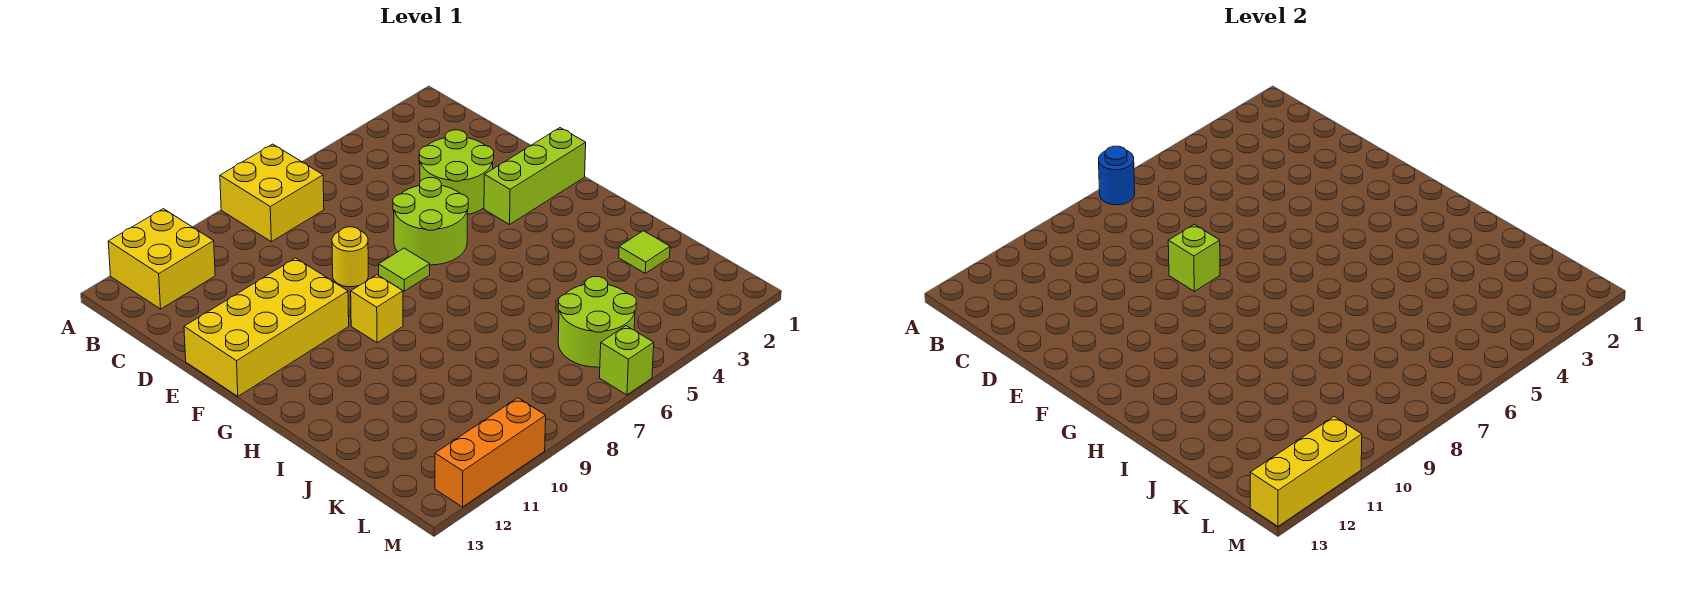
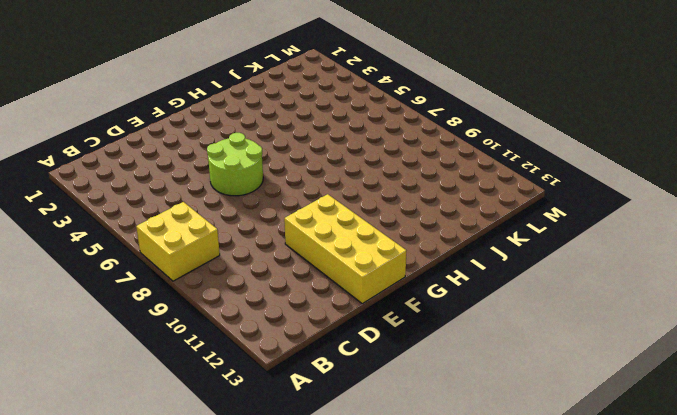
none -> yellow brick A11:B12 level 1
none -> lime round brick D3:E4 level 1
none -> yellow round brick E8 level 1

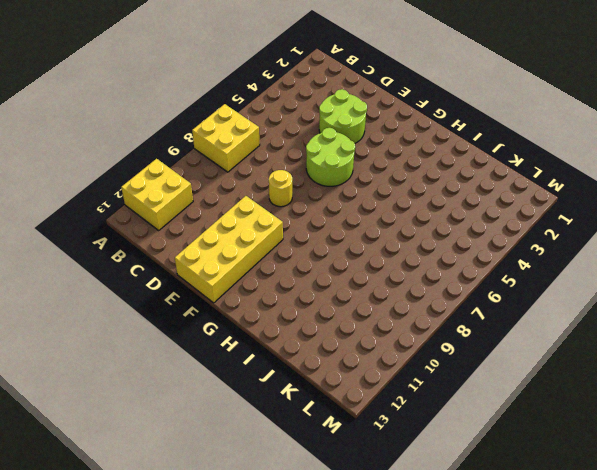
none -> lime brick F1:F3 level 1
none -> lime tile F7 level 1
none -> yellow brick G9 level 1

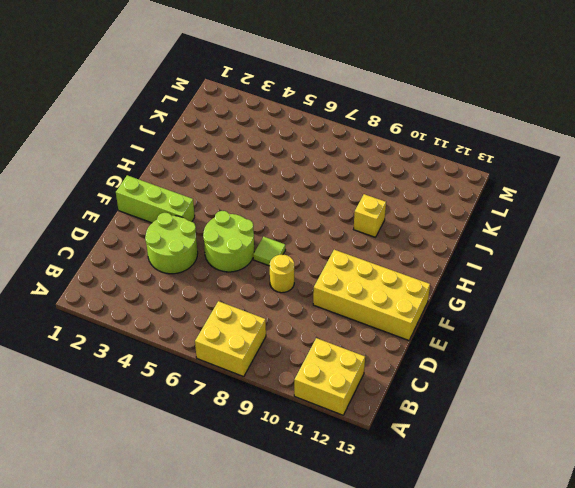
yellow brick I10 level 1 -> yellow brick G9 level 1
none -> lime tile J2 level 1
none -> lime round brick K5:L6 level 1
none -> lime brick M6 level 1

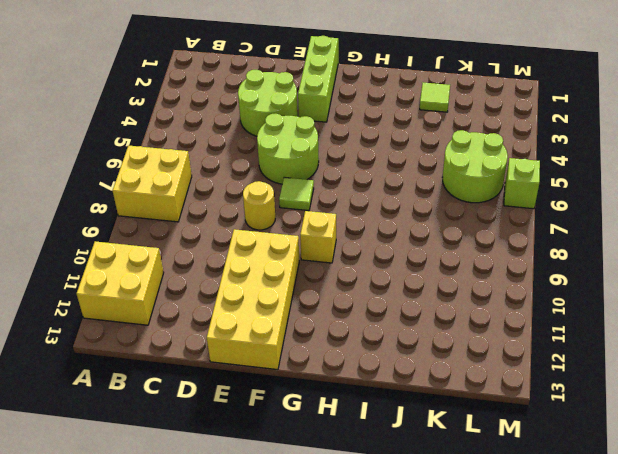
none -> orange brick M10:M12 level 1
none -> blue round brick A7 level 2
none -> lime brick E8 level 2

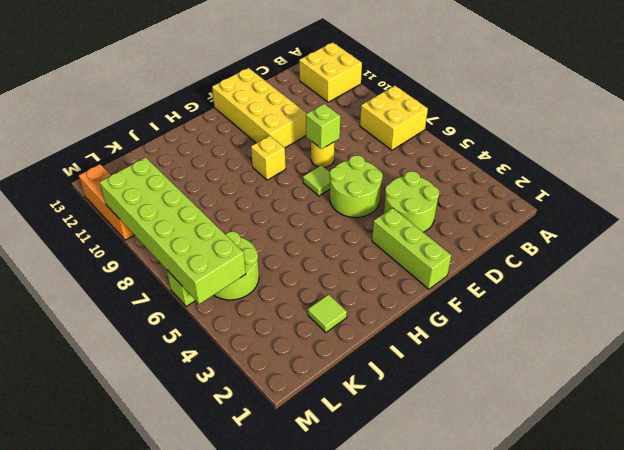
lime brick L5:M10 level 2 -> none
none -> blue round brick A7 level 2
none -> yellow brick M11:M13 level 2

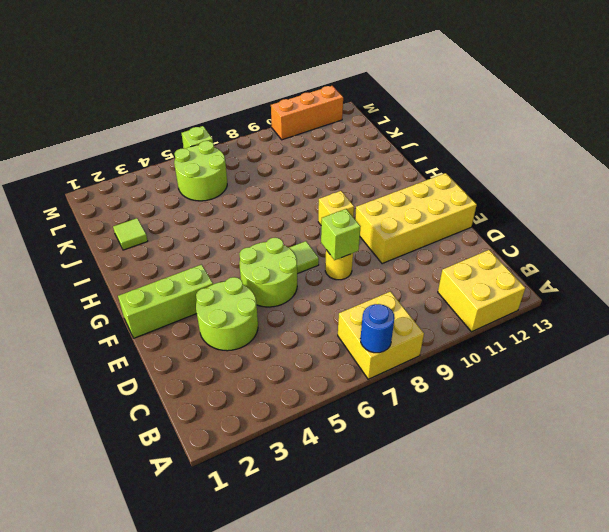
none -> yellow brick M11:M13 level 2

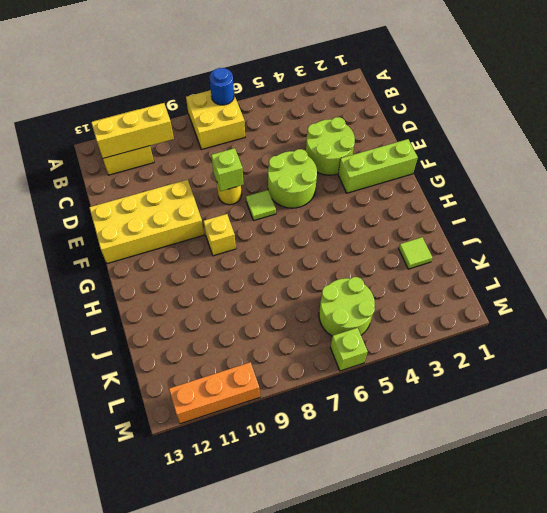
yellow brick B10:B12 level 2 -> yellow brick M11:M13 level 2

